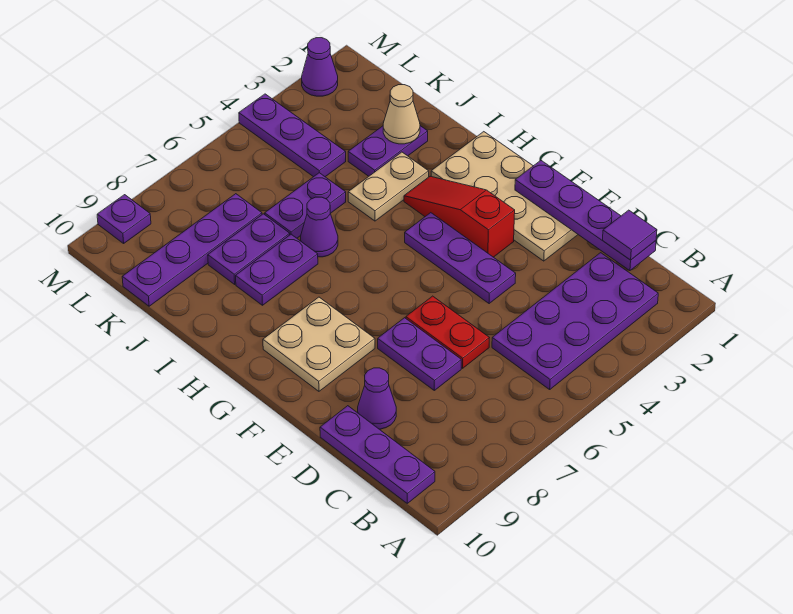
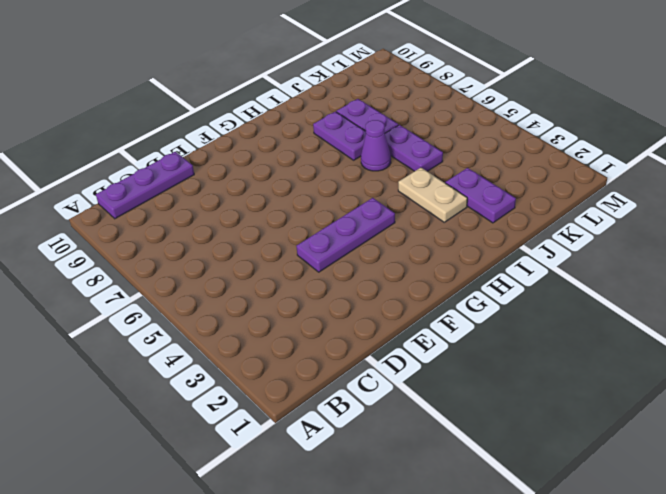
none -> purple plate B2:C5 level 1
none -> red plate D6:E6 level 1
none -> purple plate D7:E7 level 1

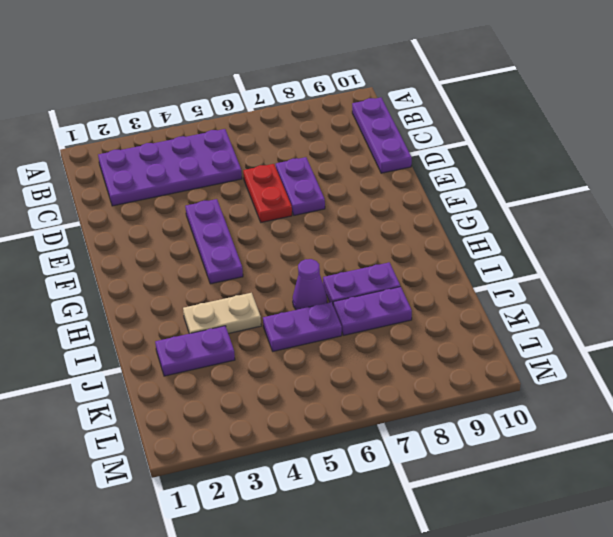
none -> purple cone D9 level 1
none -> tan plate E1:H2 level 1
none -> red slope F3:H3 level 1 top F

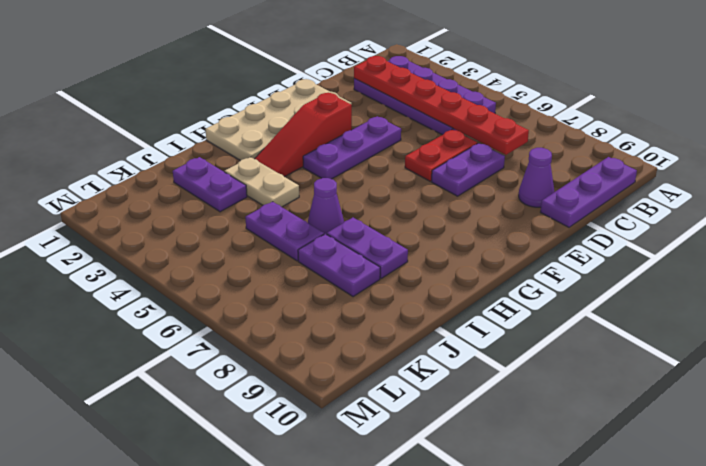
red plate C2:C7 level 2 -> none
none -> tan plate F8:G9 level 1
none -> purple plate K4:M4 level 1
none -> purple plate K7:K10 level 1

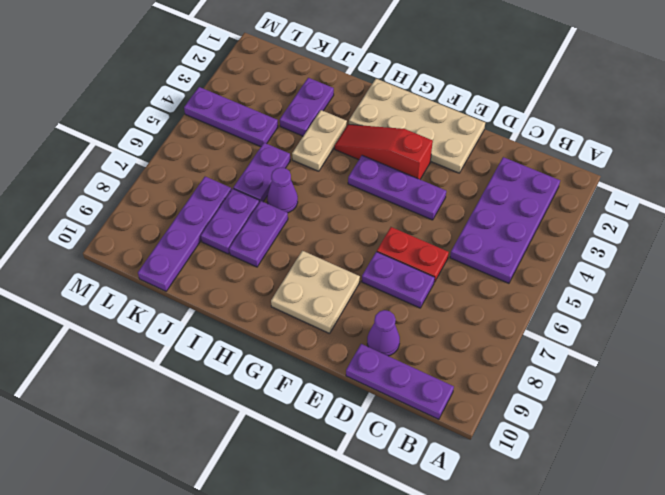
none -> purple cone M2 level 1
none -> purple plate M9 level 1
none -> purple plate C1:F1 level 2

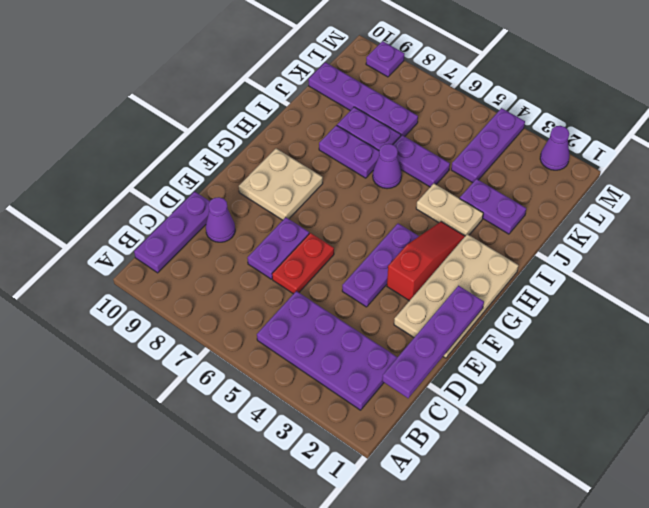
none -> tan cone J2 level 2
none -> purple tile C1 level 3

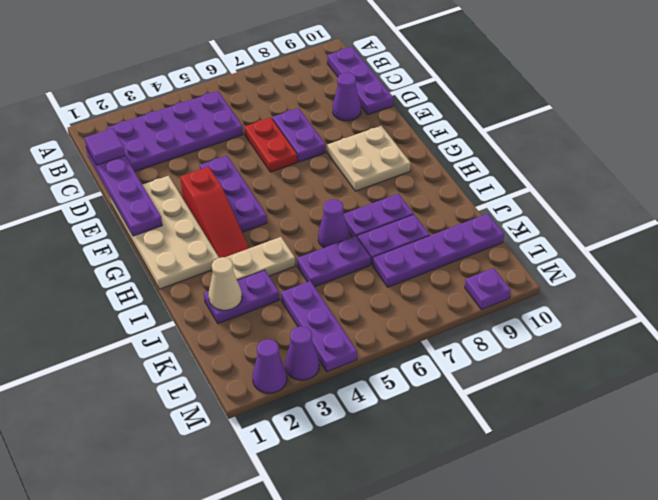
purple cone M3 level 1 -> none

